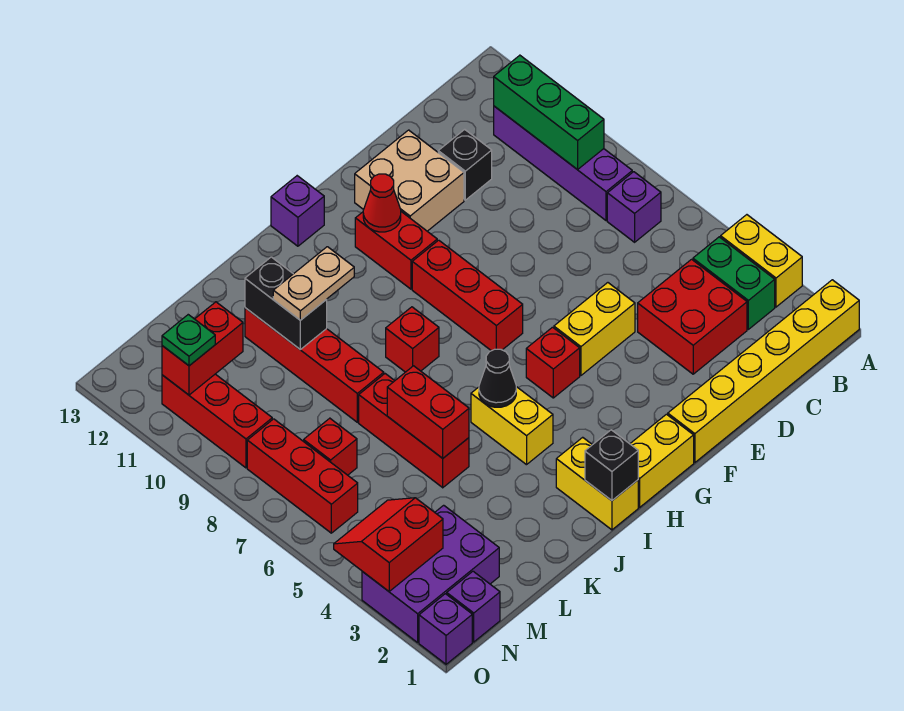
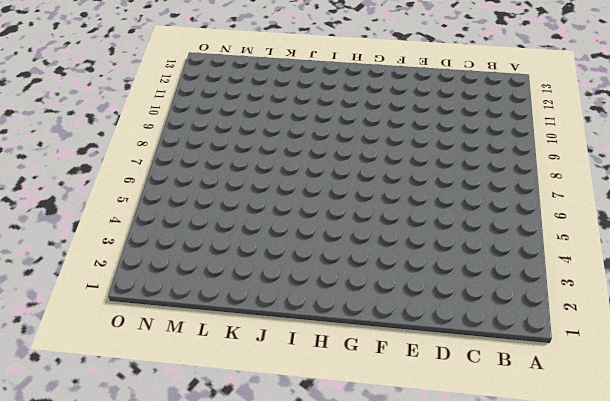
none -> yellow brick A1:F1 level 1
none -> yellow brick A3:A4 level 1
none -> green brick B3:B4 level 1
none -> purple brick B7 level 1

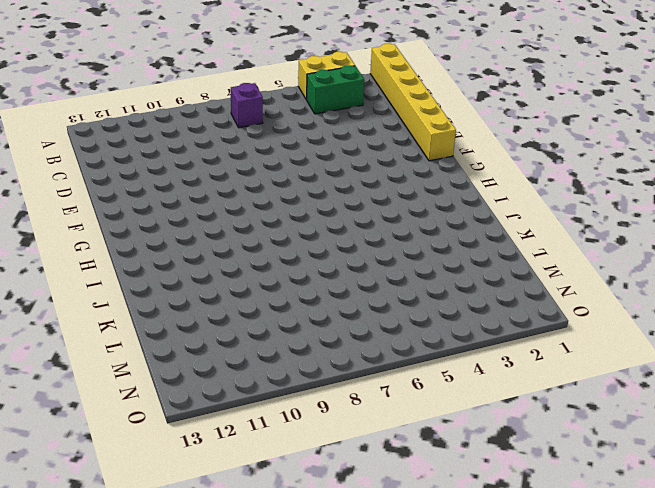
none -> purple brick B8:B11 level 1
none -> red brick C3:D4 level 1
none -> black brick D11 level 1
none -> yellow brick E5:F5 level 1

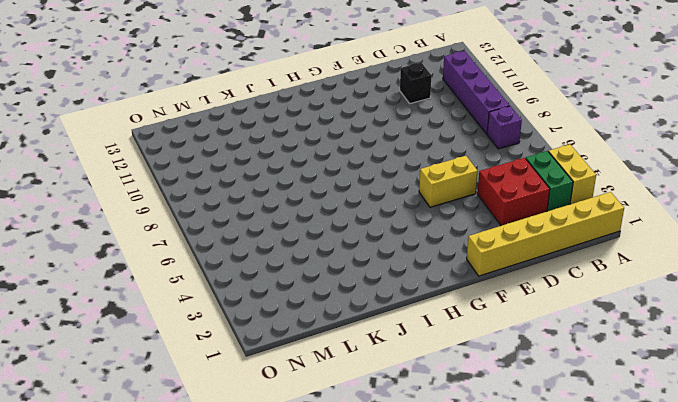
none -> tan brick E11:F12 level 1
none -> yellow brick G1:H1 level 1
none -> red brick G5 level 1
none -> red brick G7:G9 level 1

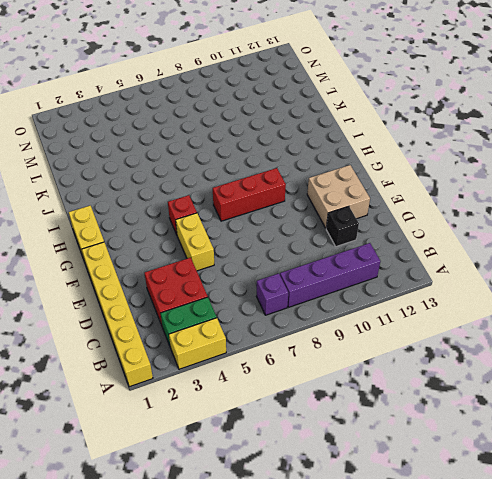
none -> red brick G10:G11 level 1
none -> purple brick H13 level 1
none -> yellow brick I1:I2 level 1
none -> yellow brick I4:I5 level 1

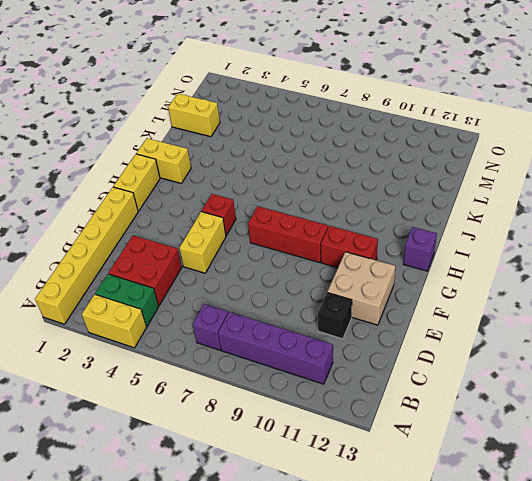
yellow brick L1:L2 level 1 -> yellow brick I4:I5 level 1
none -> red brick I8 level 1
none -> red brick K5:K7 level 1
none -> red brick K8:K11 level 1
none -> purple brick M2:O3 level 1

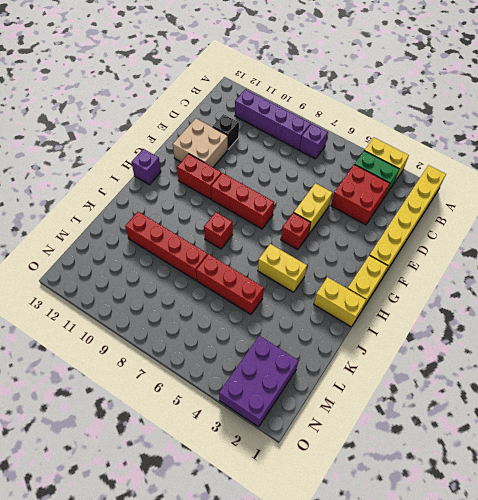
none -> red brick M7 level 1
none -> purple brick N1 level 1
none -> red brick N6:N8 level 1
none -> red brick N9:N11 level 1

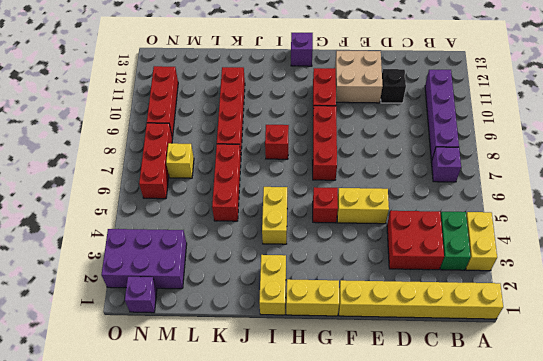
yellow brick M7 level 1 -> red brick M7 level 1
none -> purple brick O1 level 1
none -> green brick B9:B11 level 2
none -> red cone G11 level 2
none -> black brick I1 level 2

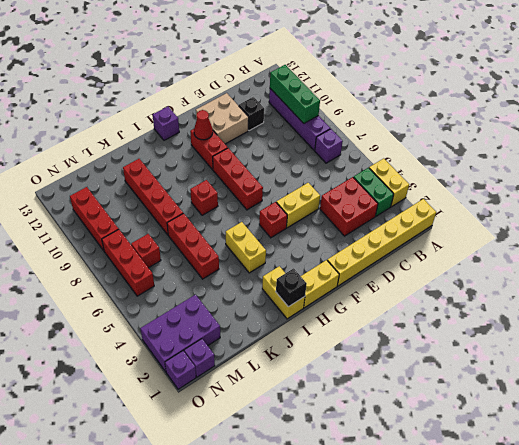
none -> black cone I5 level 2
none -> red brick K5:K6 level 2
none -> black brick K10:K11 level 2
none -> red brick M11:N11 level 2

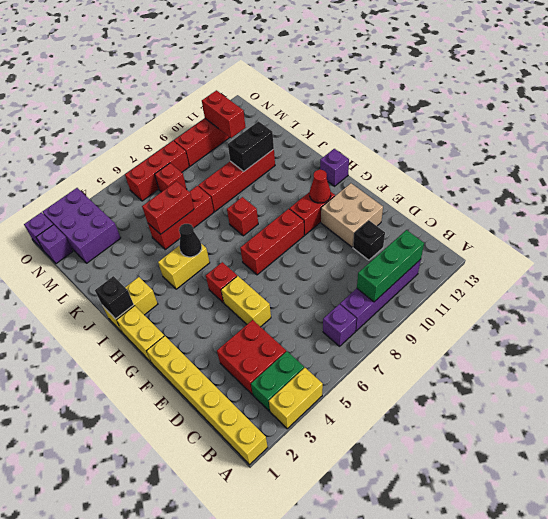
none -> red slope N3:O4 level 2 top 3
none -> tan plate J10:K10 level 3
none -> green plate N11 level 3

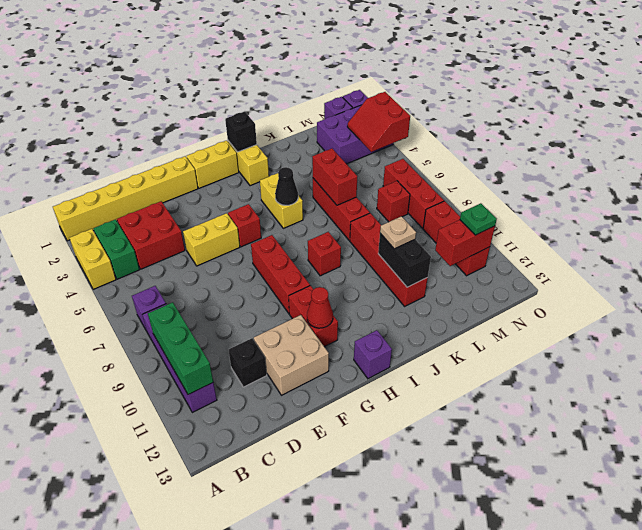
tan plate K10 level 3 -> tan plate J10:K10 level 3
red slope N3:O4 level 2 top O -> red slope N3:O4 level 2 top 3

